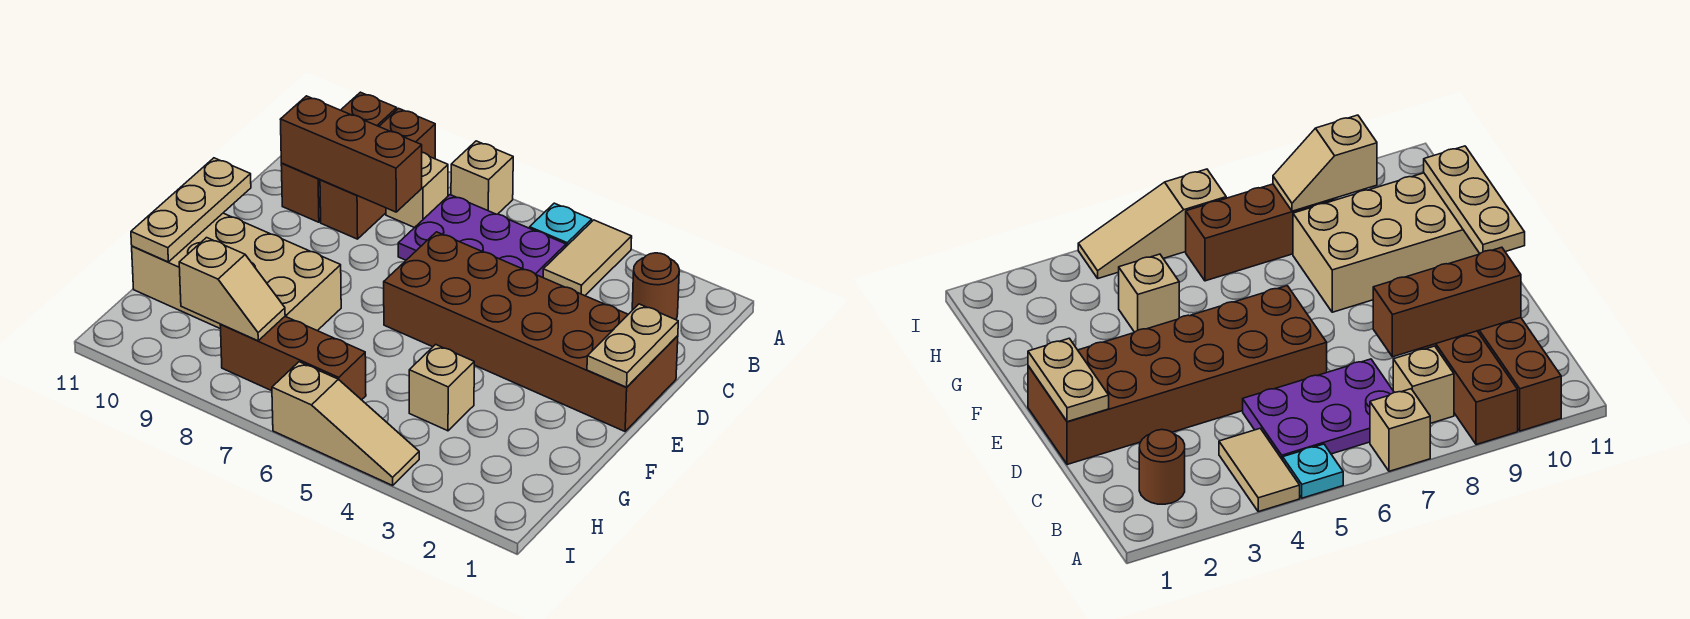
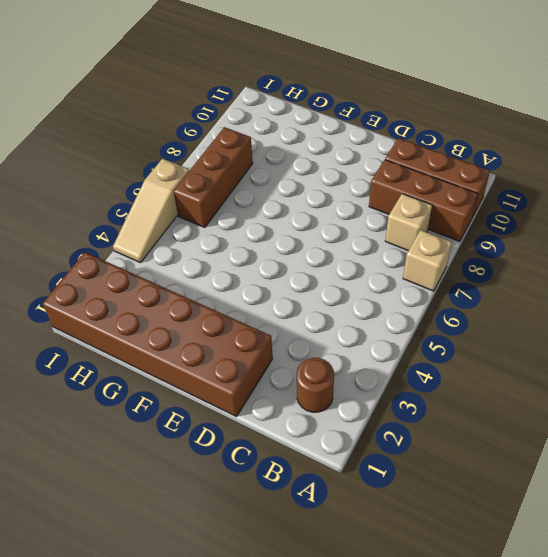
brown brick D1:I2 level 1 -> brown brick D1:E6 level 1
none -> tan tile A4:B4 level 1
none -> cyan plate A5 level 1
none -> purple plate B5:C7 level 1

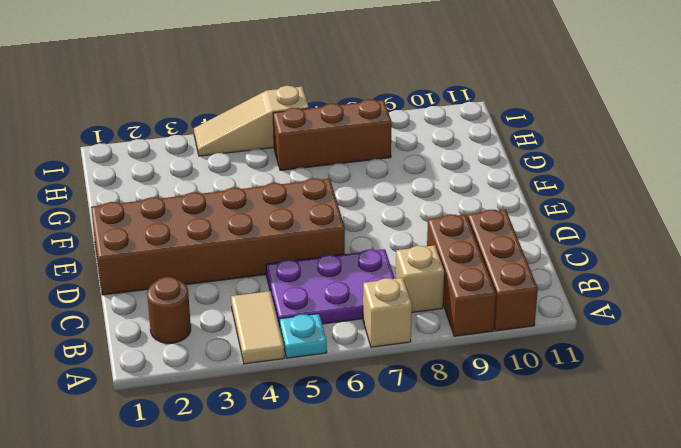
none -> tan brick F8:G11 level 1
none -> tan brick G4 level 1
none -> brown brick C8:C10 level 2

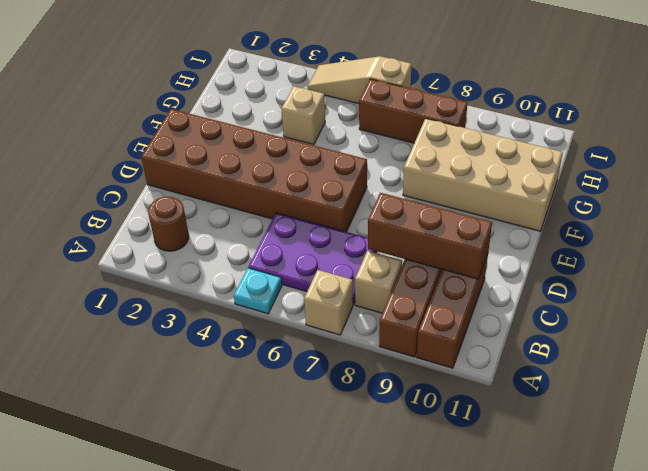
none -> tan tile A4:B4 level 1
none -> tan plate D1:E1 level 2
none -> tan plate E11:G11 level 2

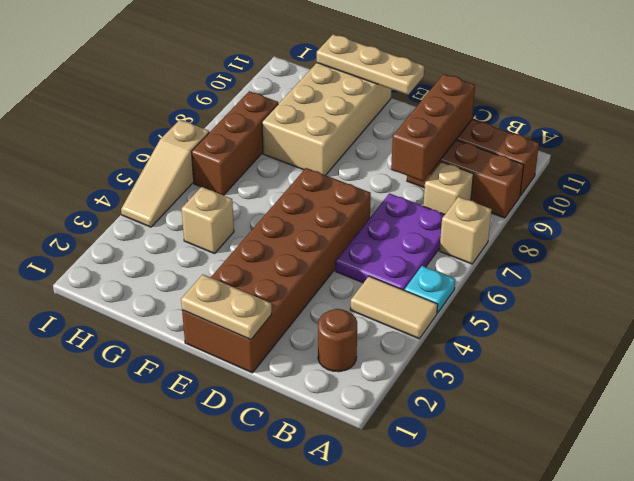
none -> tan slope H8:H9 level 2 top 9

